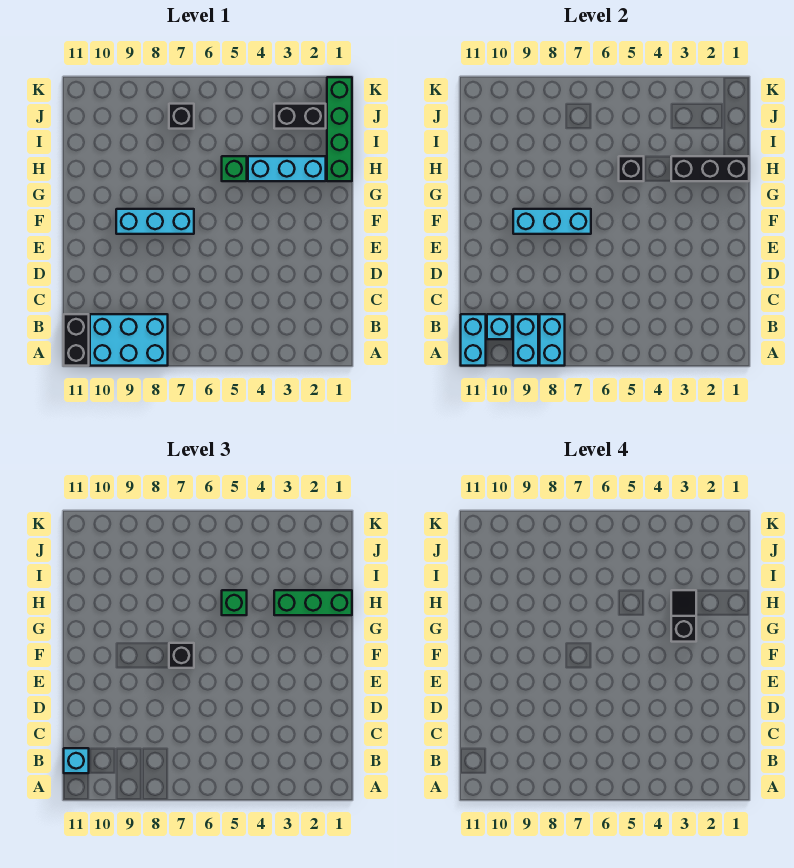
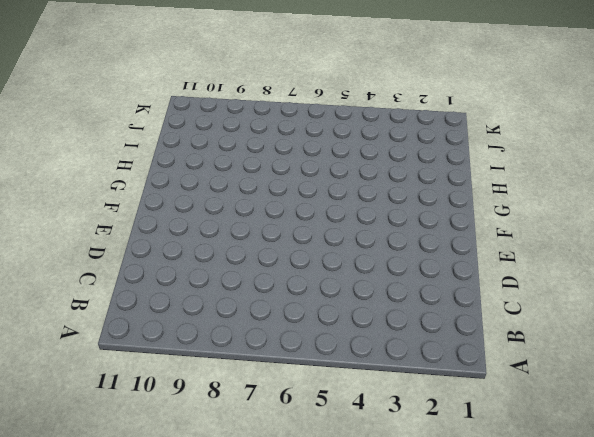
none -> cyan brick A8:B10 level 1
none -> black brick A11:B11 level 1
none -> cyan brick F7:F9 level 1

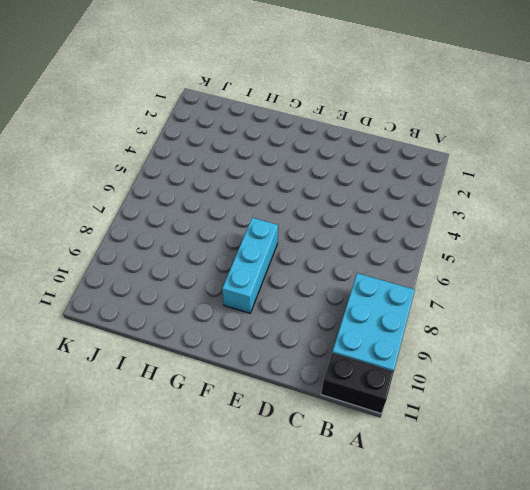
none -> green brick H1:K1 level 1
none -> cyan brick H2:H4 level 1
none -> green brick H5 level 1

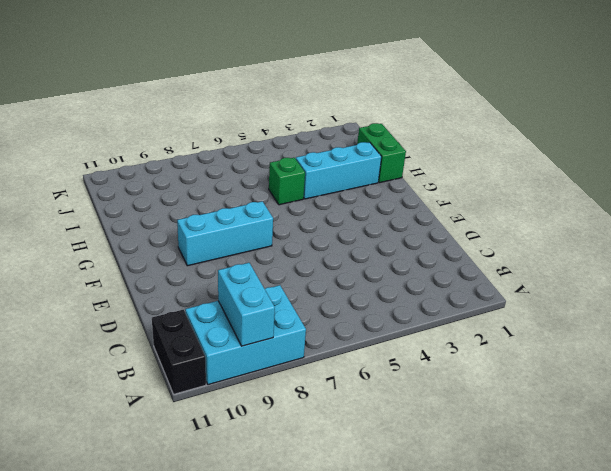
green brick H1:I1 level 1 -> green brick H1:K1 level 1
none -> black brick J2:J3 level 1
none -> black brick J7 level 1
none -> cyan brick A8:B8 level 2

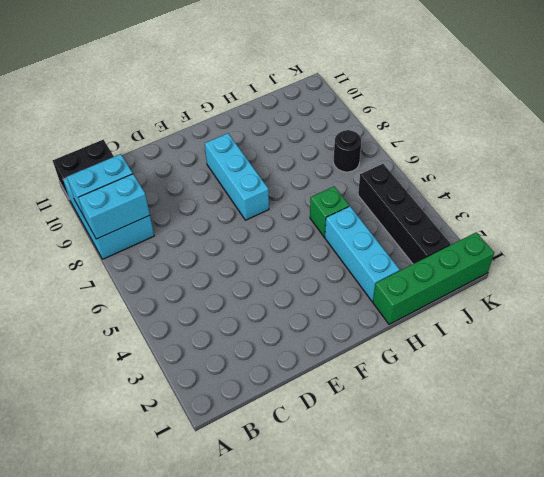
black brick J2:J5 level 1 -> black brick J2:J3 level 1
black round brick J7 level 1 -> black brick J7 level 1
none -> cyan brick A11:B11 level 2
none -> cyan brick B10 level 2
none -> cyan brick F7:F9 level 2

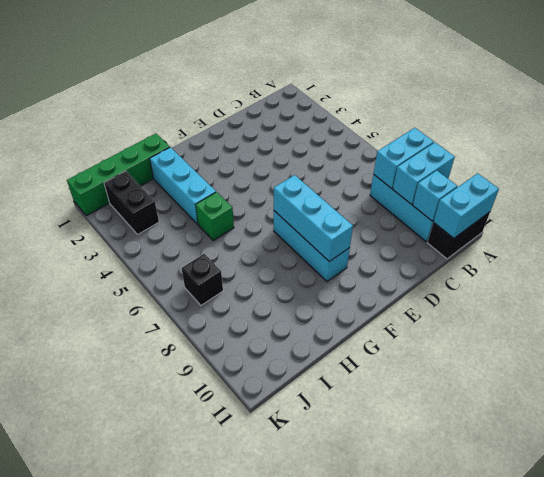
none -> black brick H1:H3 level 2
none -> black brick H5 level 2
none -> cyan brick B11 level 3

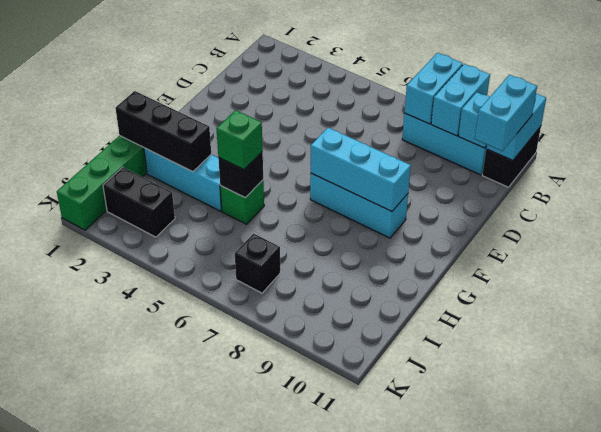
cyan brick B11:C11 level 3 -> cyan brick B11 level 3
none -> black brick F7 level 3
none -> green brick H1:H3 level 3
none -> black slope G3:H3 level 4 top G

